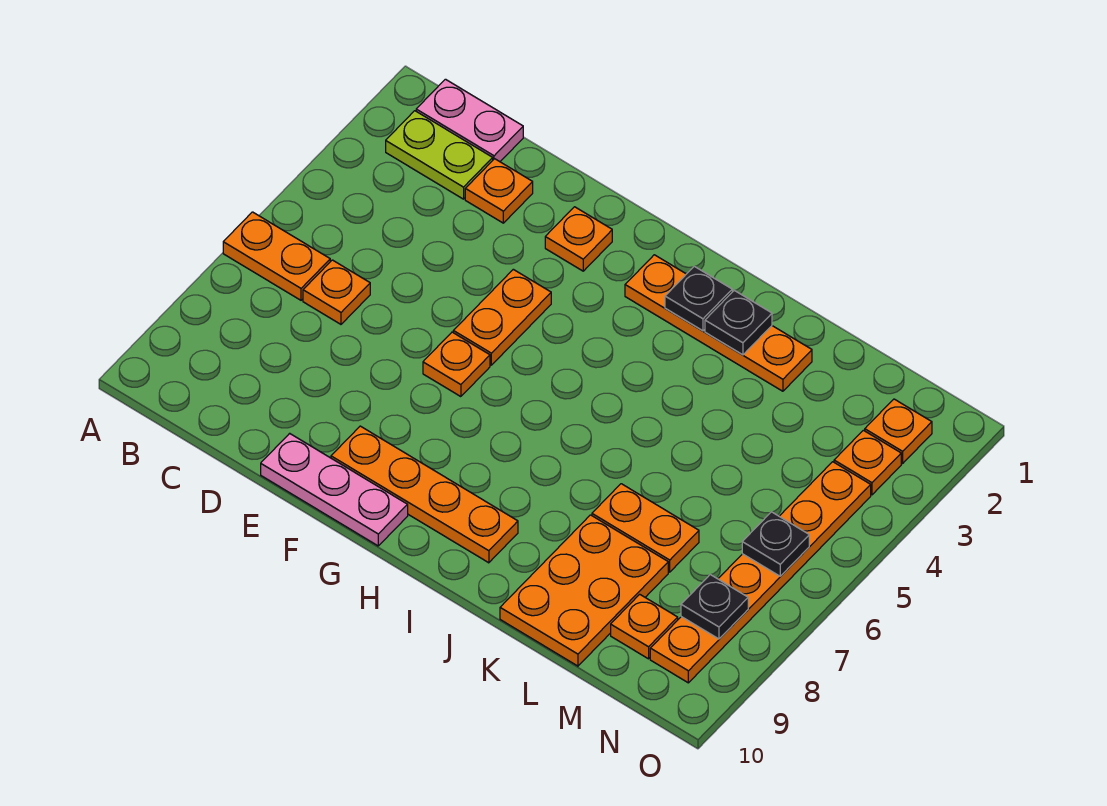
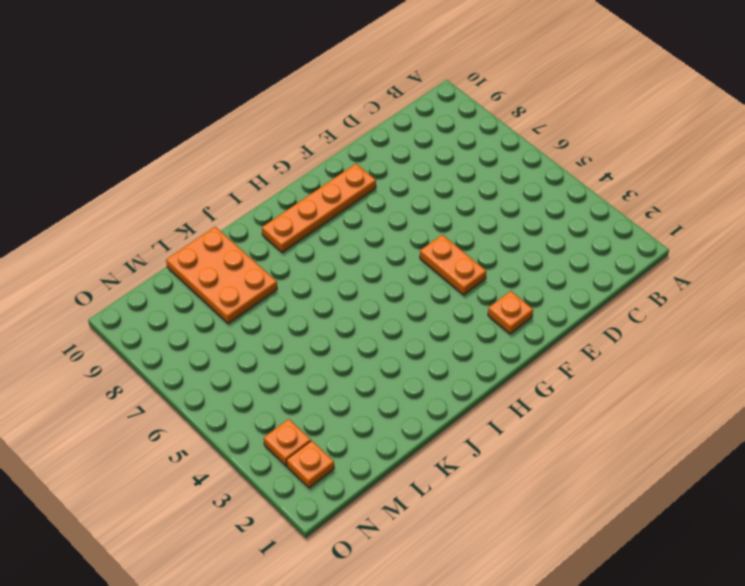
none -> orange plate A6:B6 level 1
none -> pink plate B1:C1 level 1
none -> lime plate B2:C2 level 1

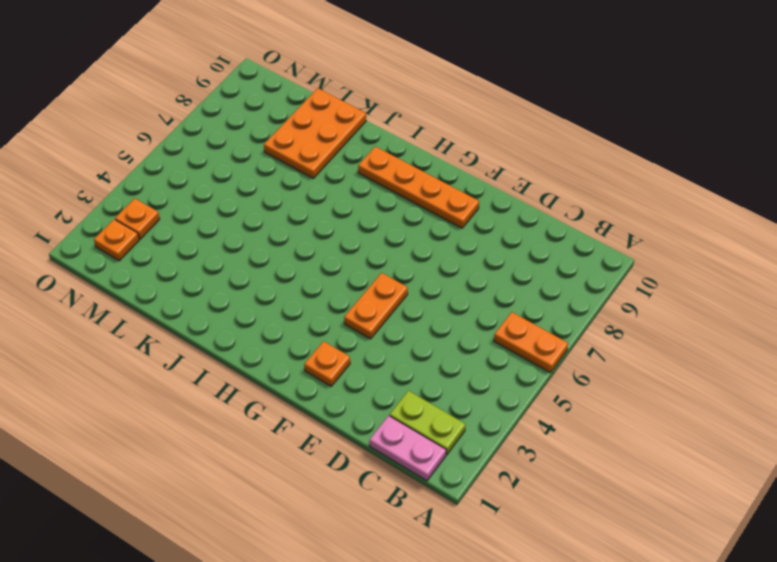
none -> orange plate C6 level 1
none -> orange plate D2 level 1
none -> pink plate E10:G10 level 1

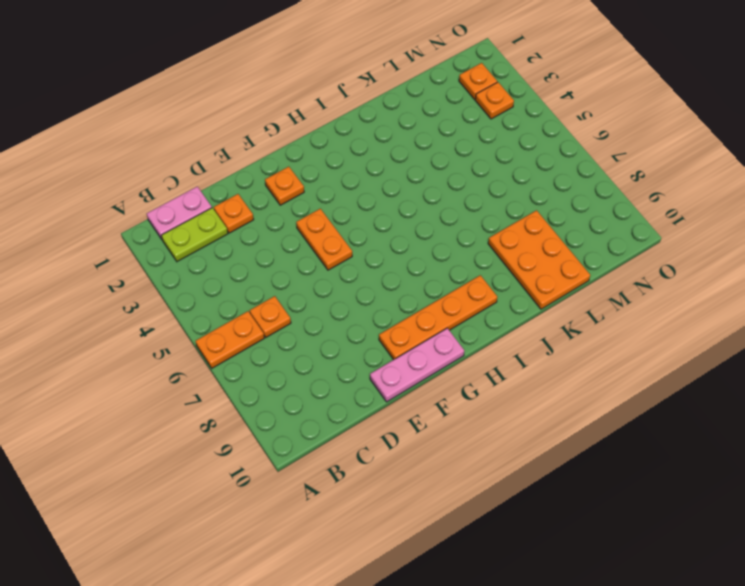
none -> orange plate F6 level 1
none -> orange plate H2:K2 level 1
none -> orange plate K7:L7 level 1

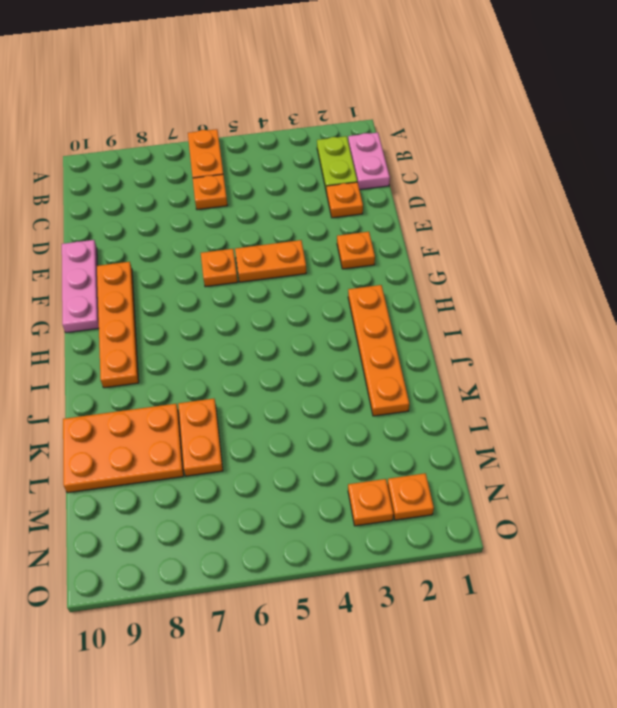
none -> orange plate M9 level 1
none -> orange plate N4:N9 level 1
none -> black plate I2 level 2

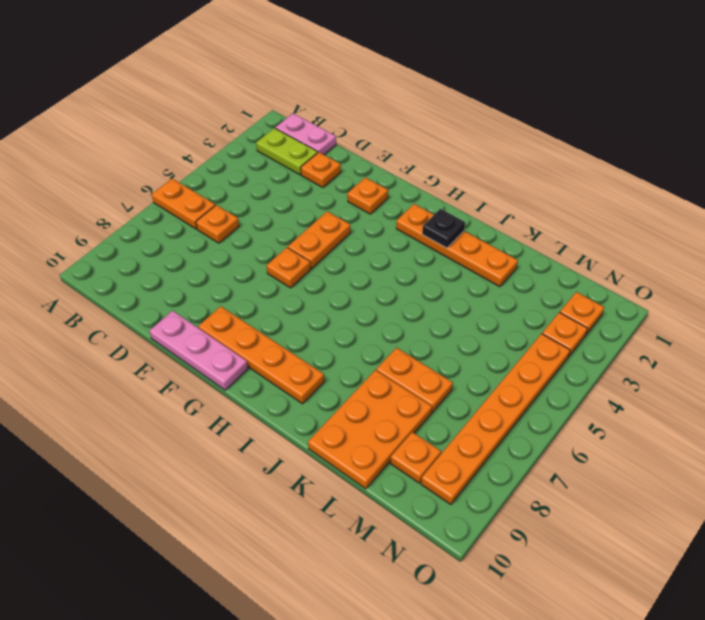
none -> black plate J2 level 2
none -> black plate N6 level 2
none -> black plate N8 level 2

